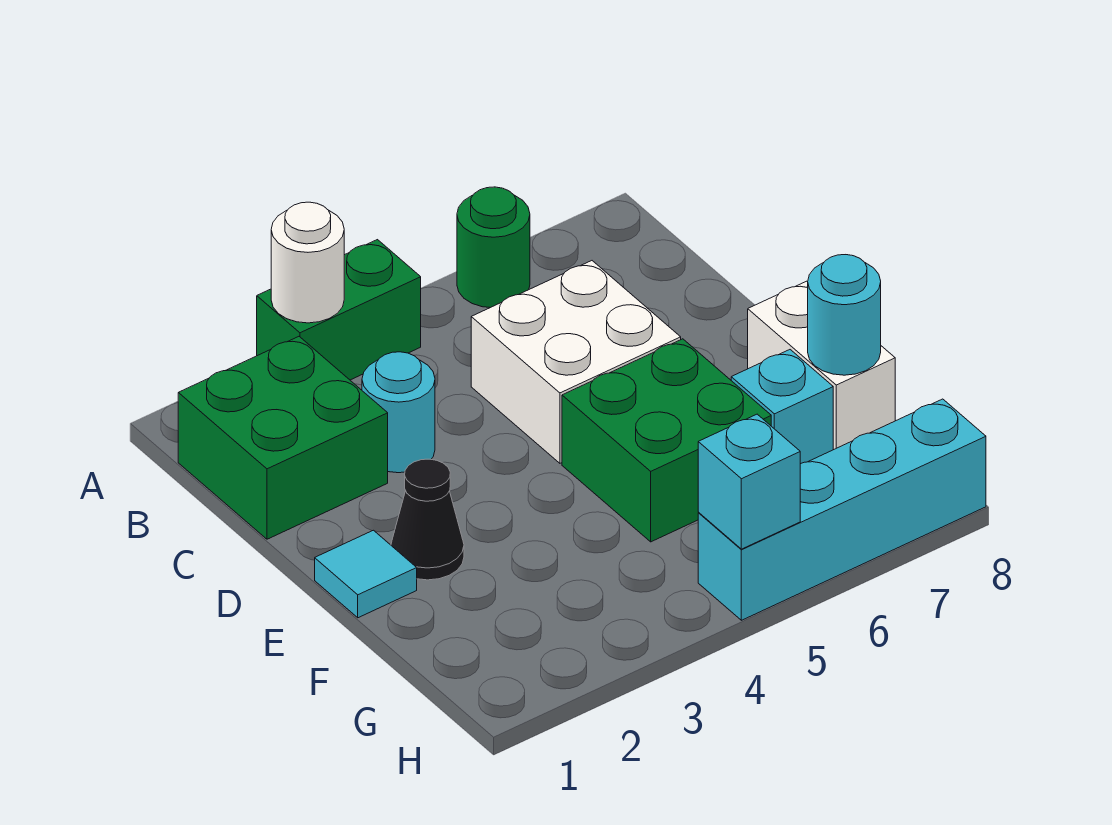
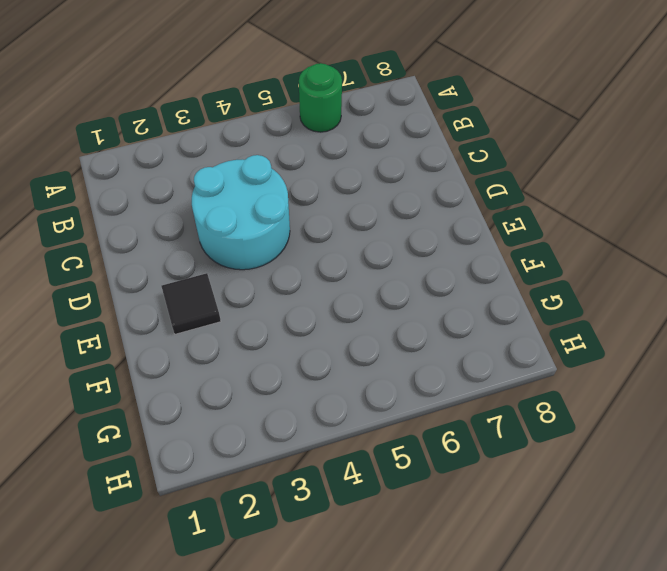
cyan round brick C3:D4 level 1 -> cyan round brick C3 level 1
black tile E2 level 1 -> black cone E2 level 1
none -> green brick A3:A4 level 1
none -> green brick B1:C2 level 1
none -> white brick C5:D6 level 1

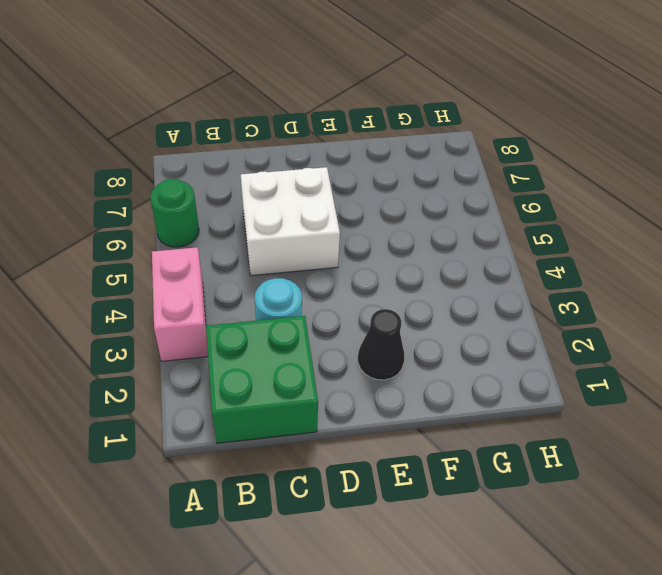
pink brick A3:A4 level 1 -> green brick A3:A4 level 1
none -> cyan tile E1 level 1
none -> green brick E5:F6 level 1
none -> white brick E8:F8 level 1

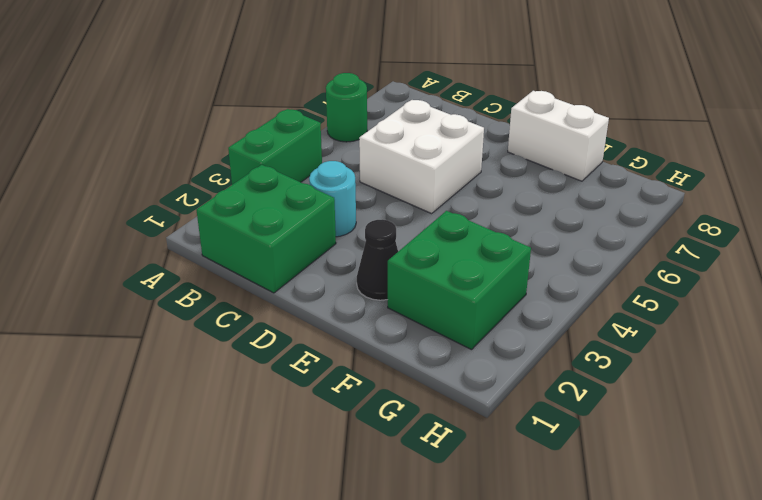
green brick F2:G3 level 1 -> green brick E5:F6 level 1
none -> cyan tile E1 level 1
none -> cyan brick F7 level 1
none -> cyan brick H5:H8 level 1

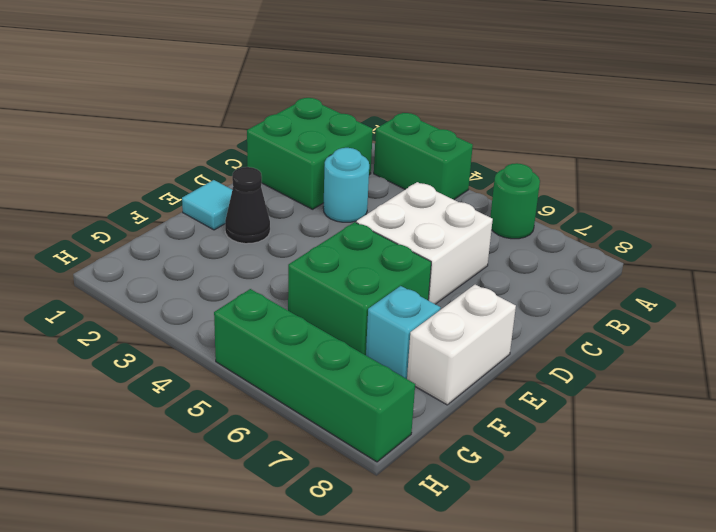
green brick H5:H8 level 1 -> cyan brick H5:H8 level 1
none -> white round brick A3 level 2
none -> cyan round brick F8 level 2
none -> cyan brick H5 level 2

